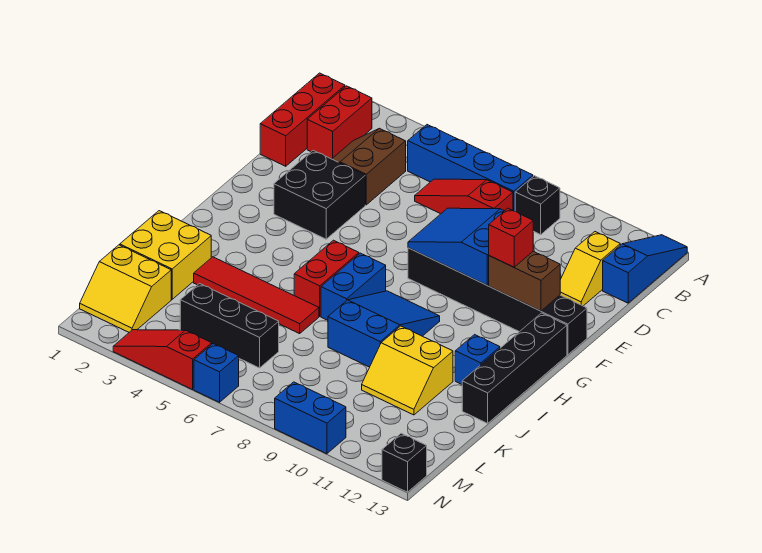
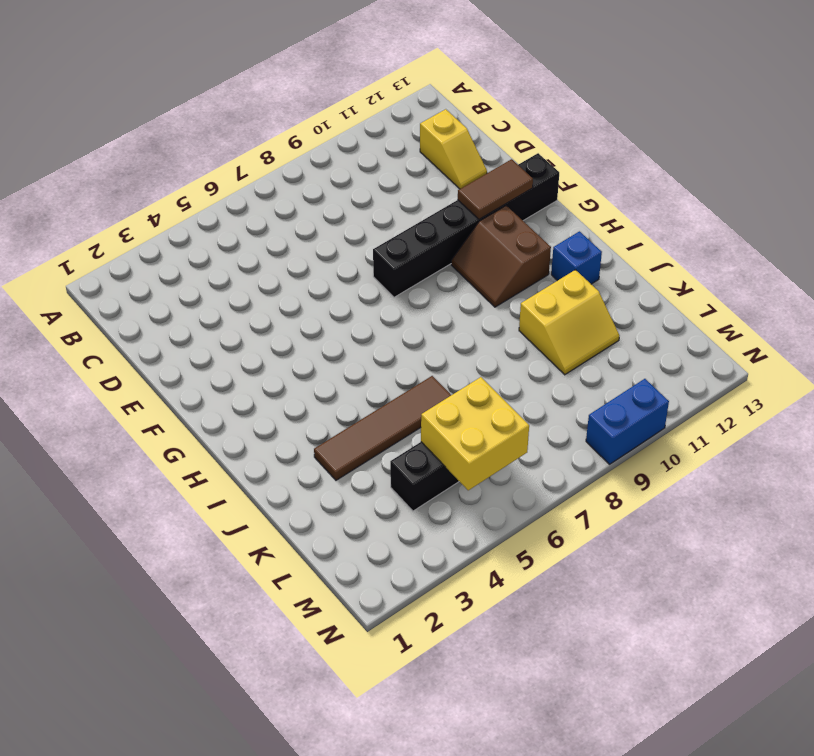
brown tile F11:F12 level 2 -> brown brick F11:F12 level 2
brown slope G10:H11 level 1 top 11 -> brown slope C3:D4 level 1 top 4
brown tile J3:J6 level 1 -> red tile J3:J6 level 1
yellow brick L5:M6 level 2 -> yellow brick J1:K2 level 1
none -> blue slope A13:C13 level 1 top C
none -> red brick B1:D1 level 1
none -> red brick B2:C2 level 1

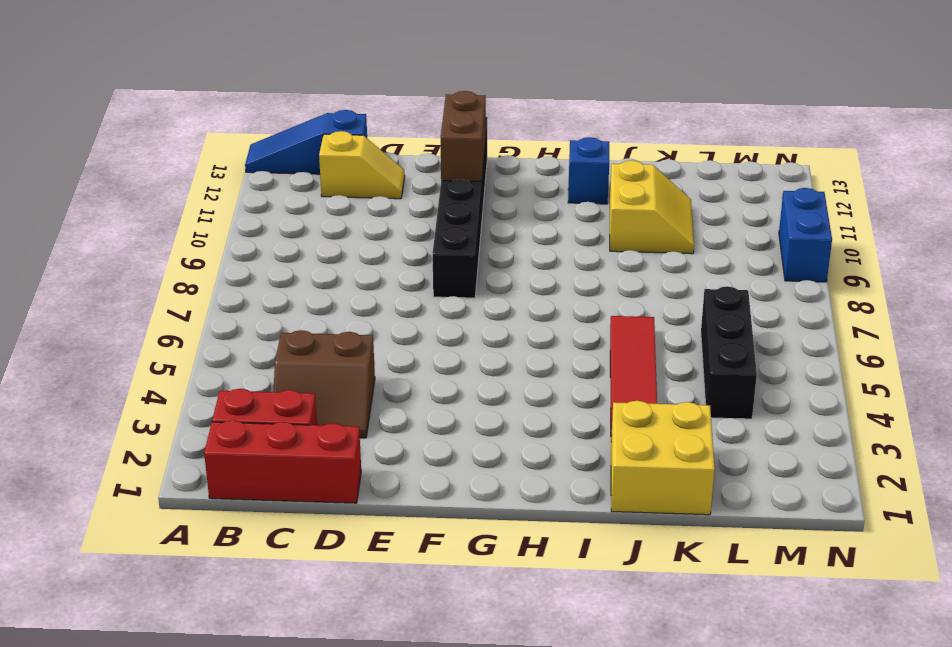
none -> blue brick B5:B8 level 1
none -> black brick B9 level 1
none -> red slope C6:C8 level 1 top 8

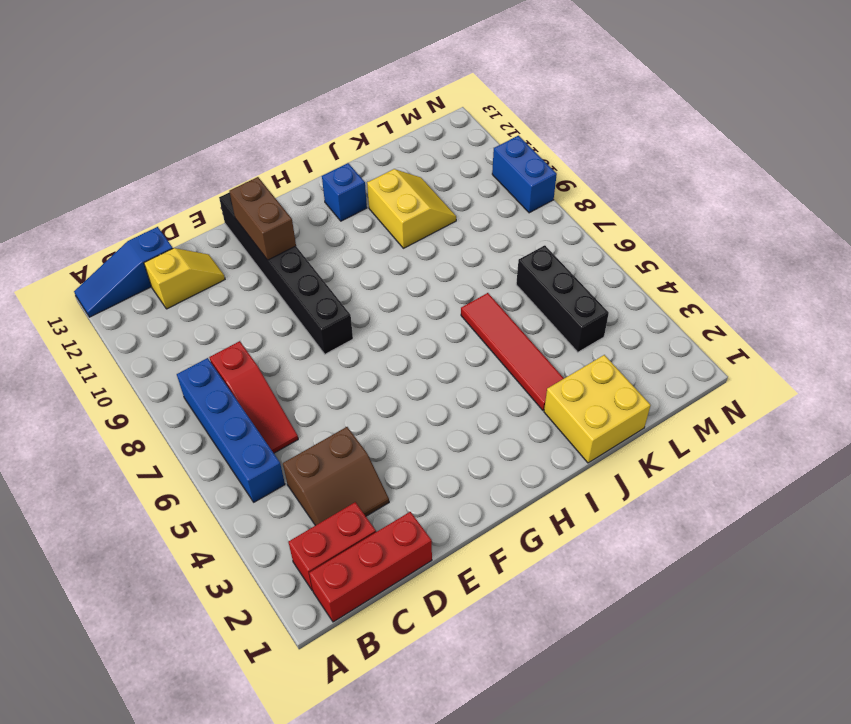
none -> black brick B9 level 1
none -> black brick E3:F4 level 1
none -> black brick G13:J13 level 1

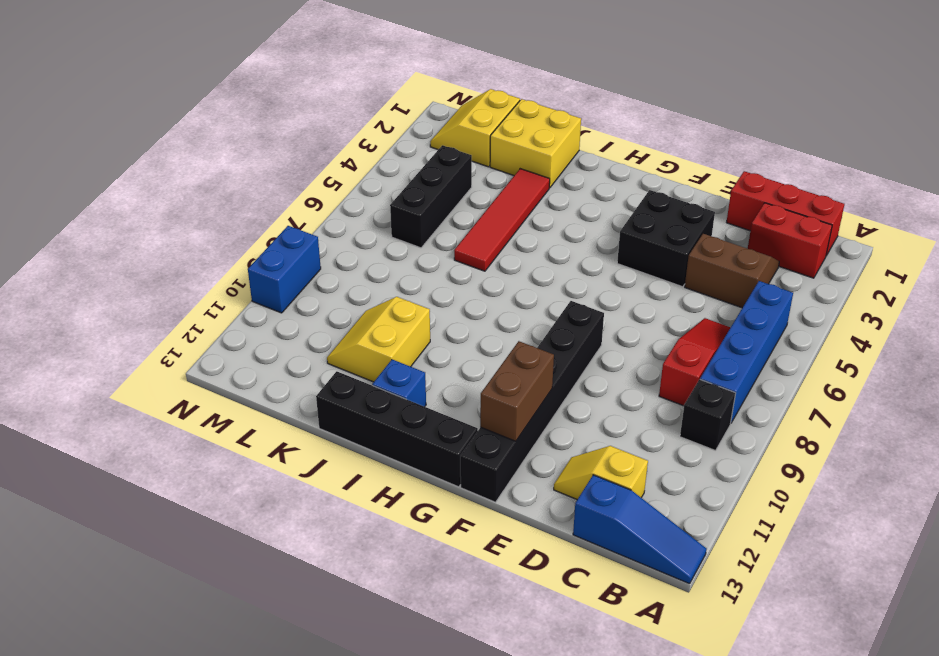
none -> red brick H6:I6 level 1
none -> blue brick H7:I7 level 1
none -> blue slope H8:J9 level 1 top J

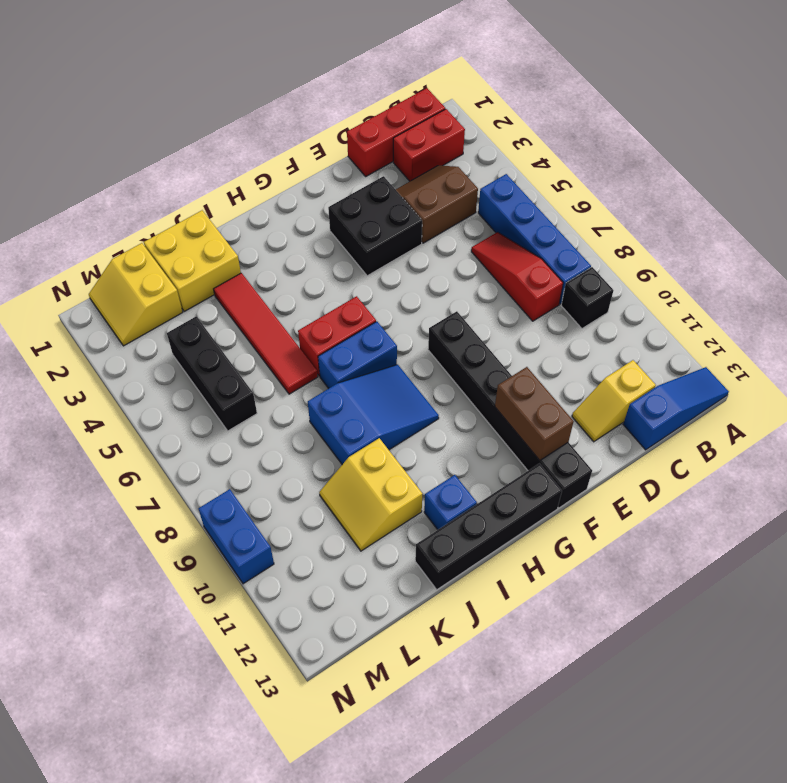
none -> red slope N3:N5 level 1 top 5
none -> blue brick N6 level 1
none -> black brick N13 level 1

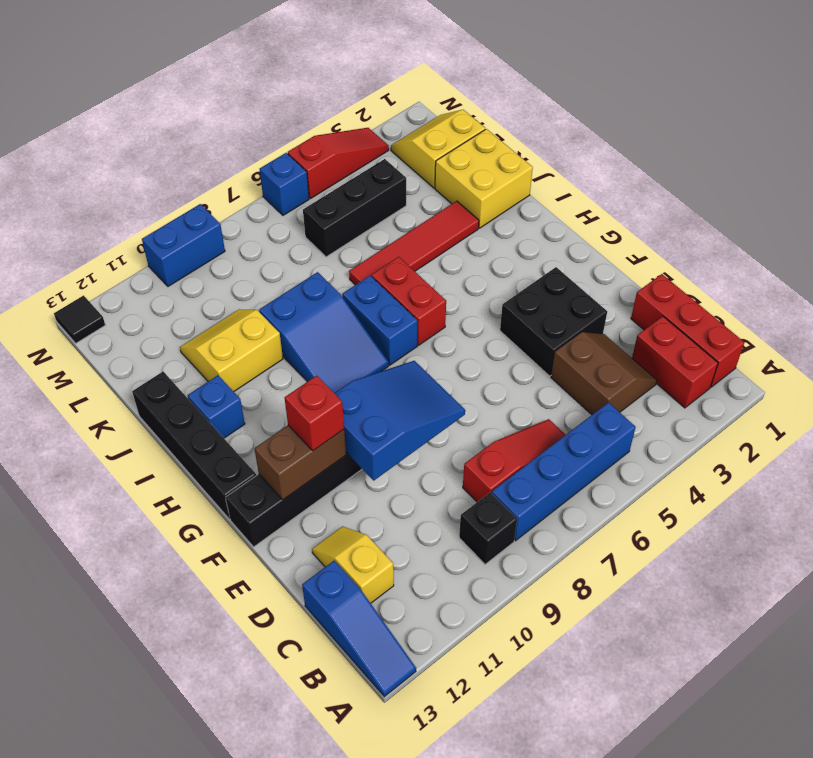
black tile N13 level 1 -> black brick N13 level 1

